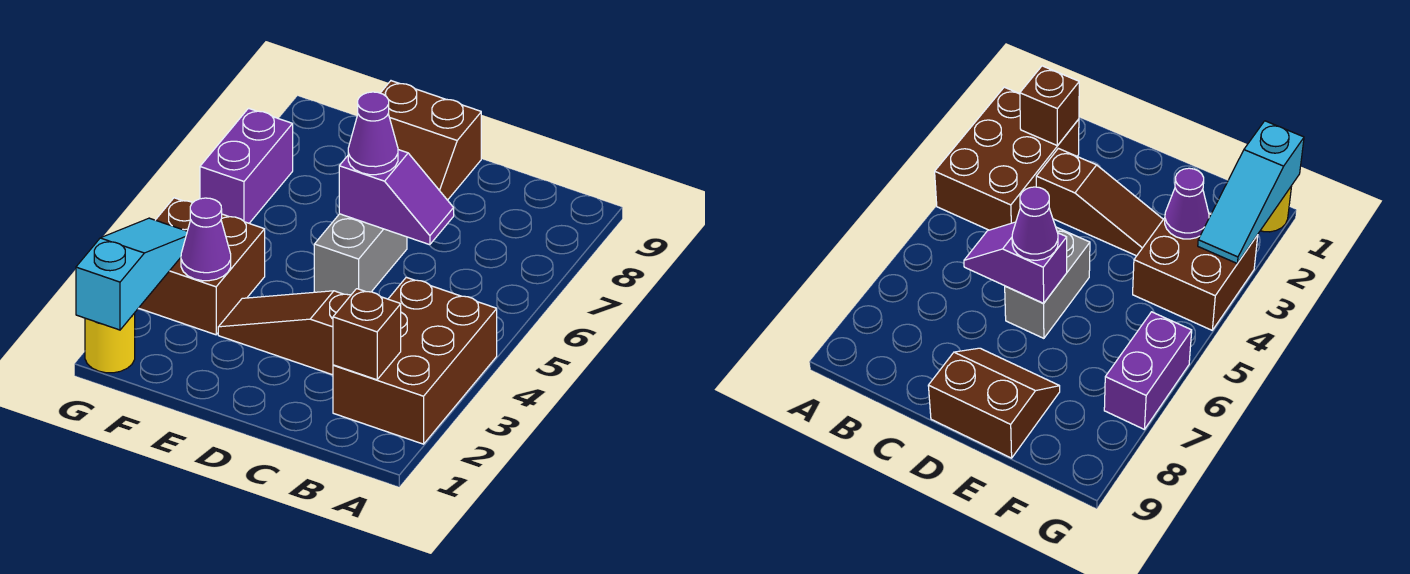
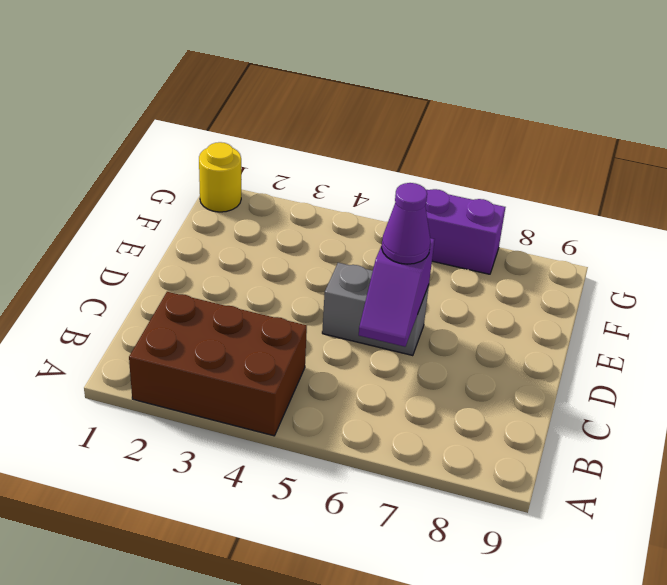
none -> brown slope C3:E3 level 1 top C
none -> brown slope D8:E9 level 1 top 9
none -> brown brick F3:G4 level 1

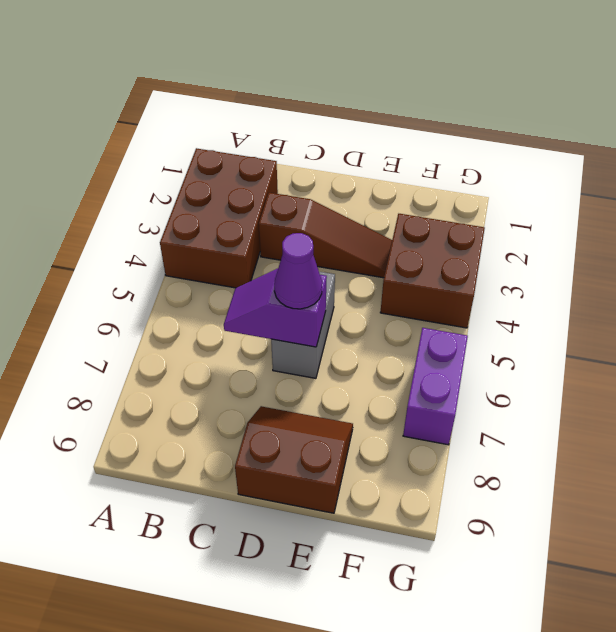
none -> yellow round brick G1 level 1
none -> brown brick B2 level 2
none -> purple cone F3 level 2

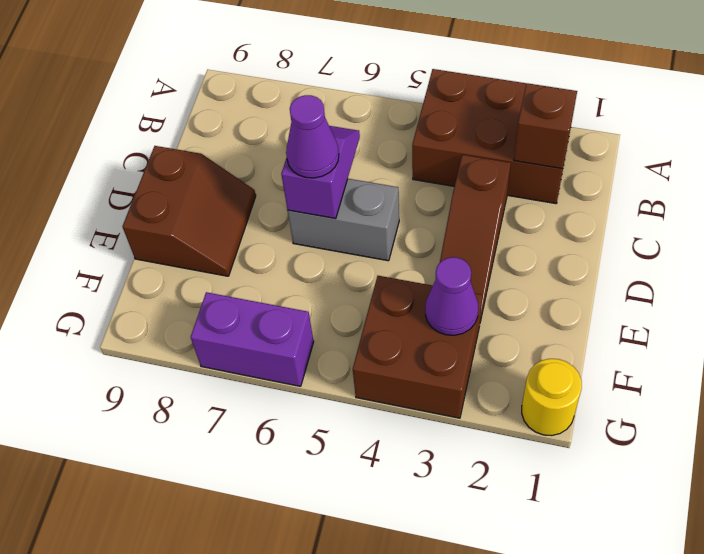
none -> cyan slope G1:G3 level 2 top 1

